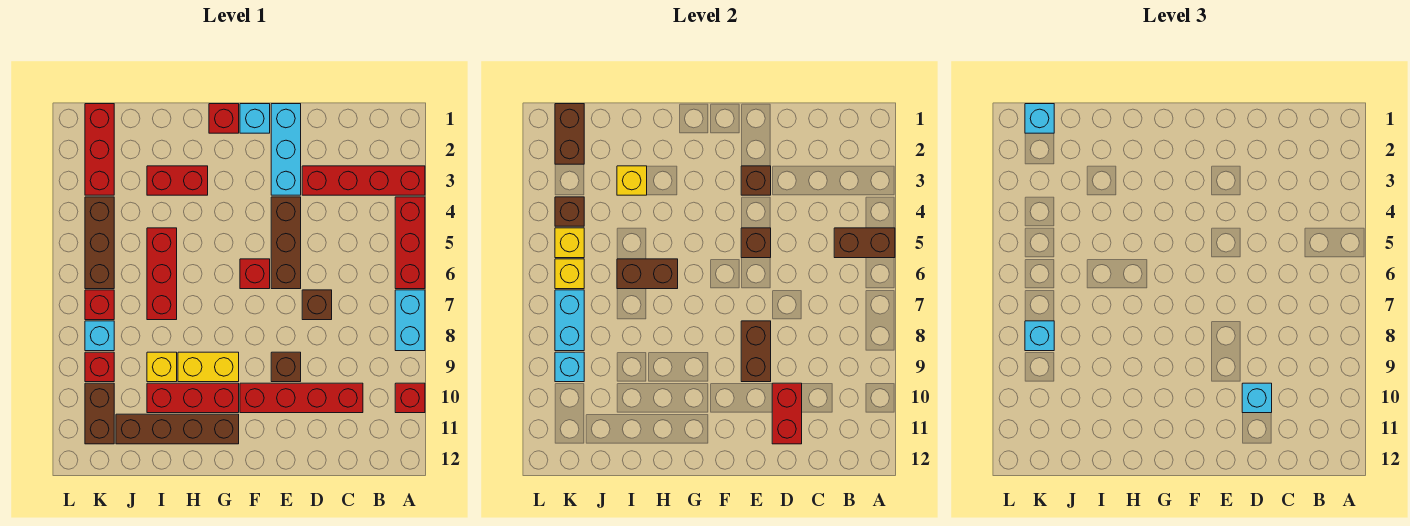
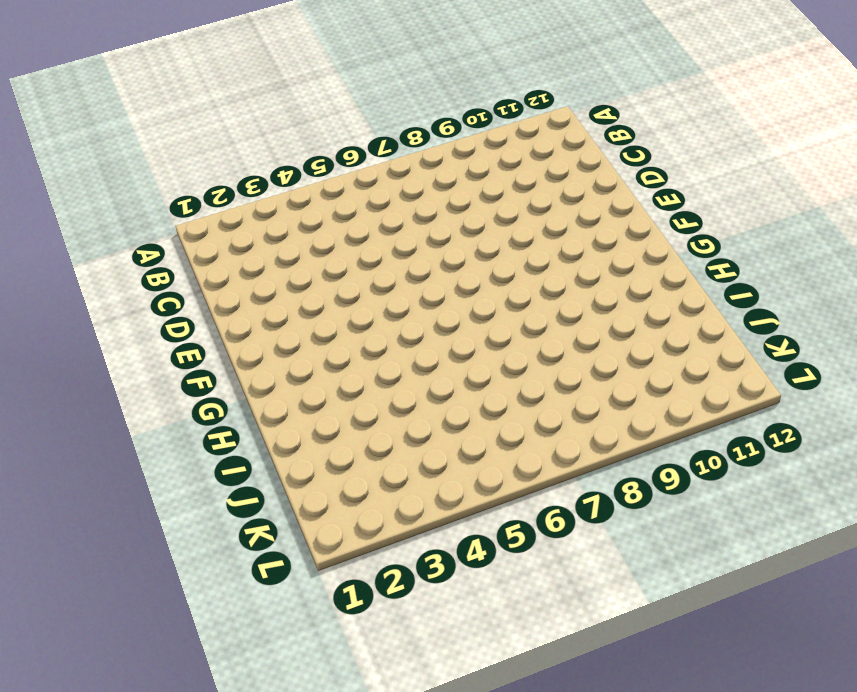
none -> red brick A3:D3 level 1
none -> red brick A4:A6 level 1
none -> cyan brick A7:A8 level 1
none -> red brick A10 level 1

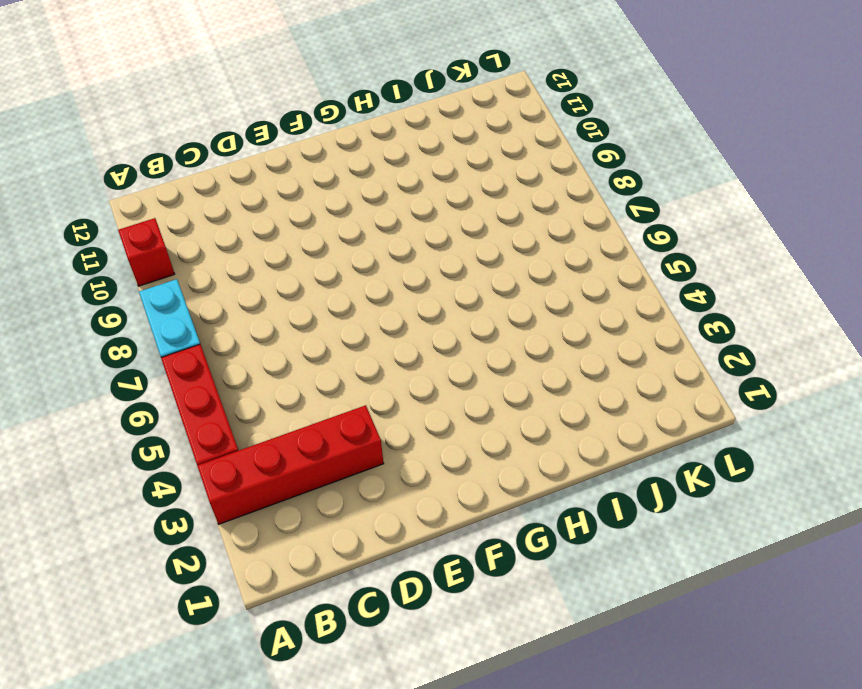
none -> red brick C10:F10 level 1
none -> brown brick D7 level 1
none -> cyan brick E1:E3 level 1
none -> brown brick E4:E6 level 1

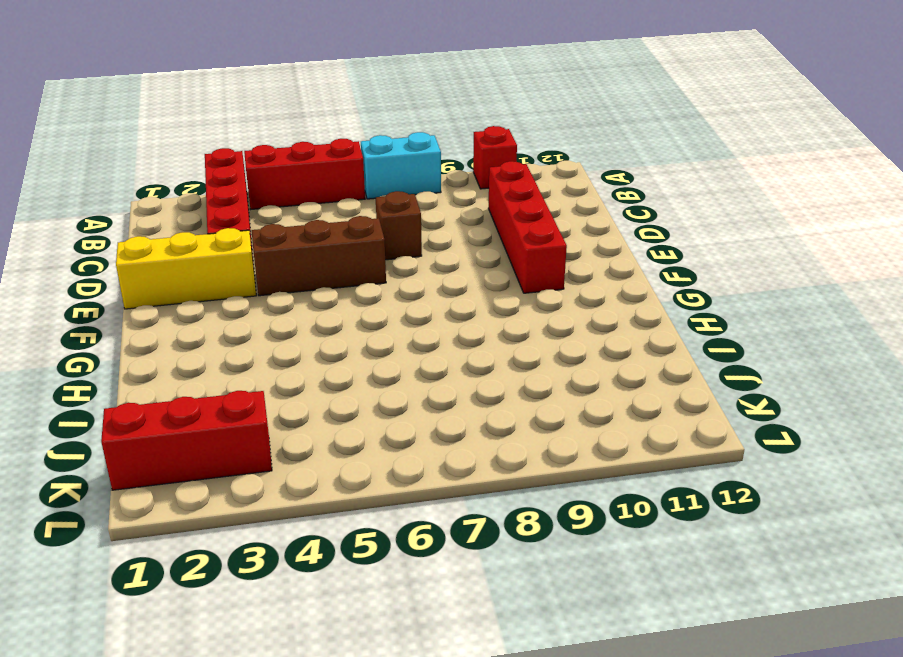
yellow brick E1:E3 level 1 -> cyan brick E1:E3 level 1
none -> brown brick E9 level 1
none -> cyan brick F1 level 1
none -> red brick F6 level 1
none -> red brick G1 level 1

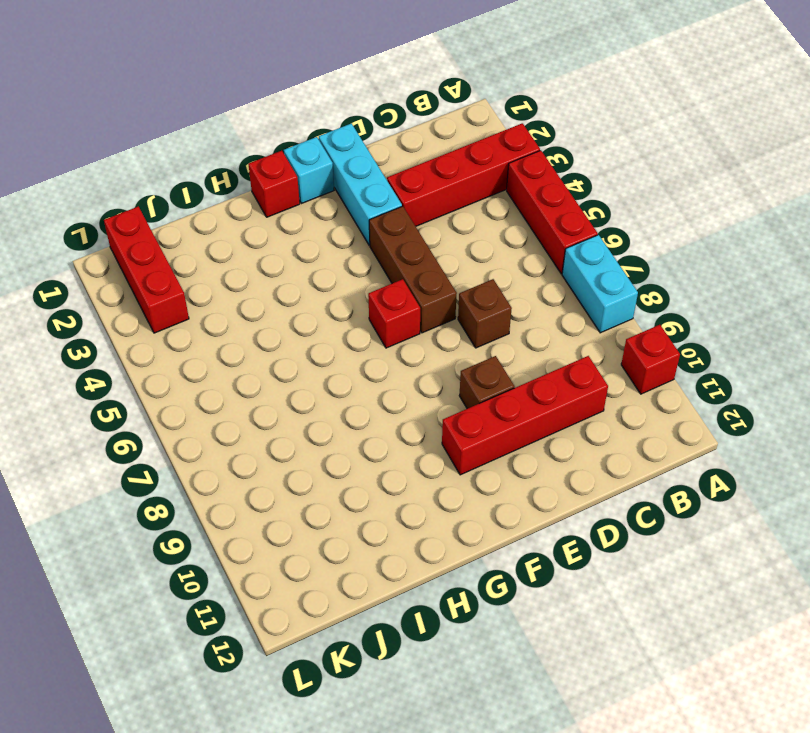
none -> yellow brick G9:H9 level 1
none -> red brick G10:I10 level 1
none -> brown brick G11:J11 level 1
none -> red brick H3:I3 level 1

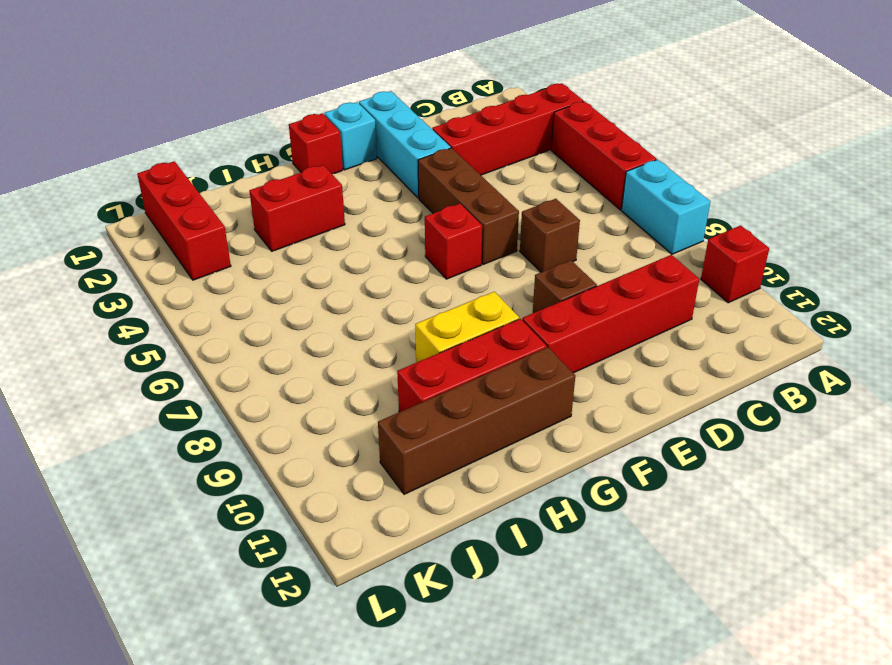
none -> red brick I5:I7 level 1
none -> yellow brick I9 level 1
none -> brown brick K4:K6 level 1
none -> red brick K7 level 1

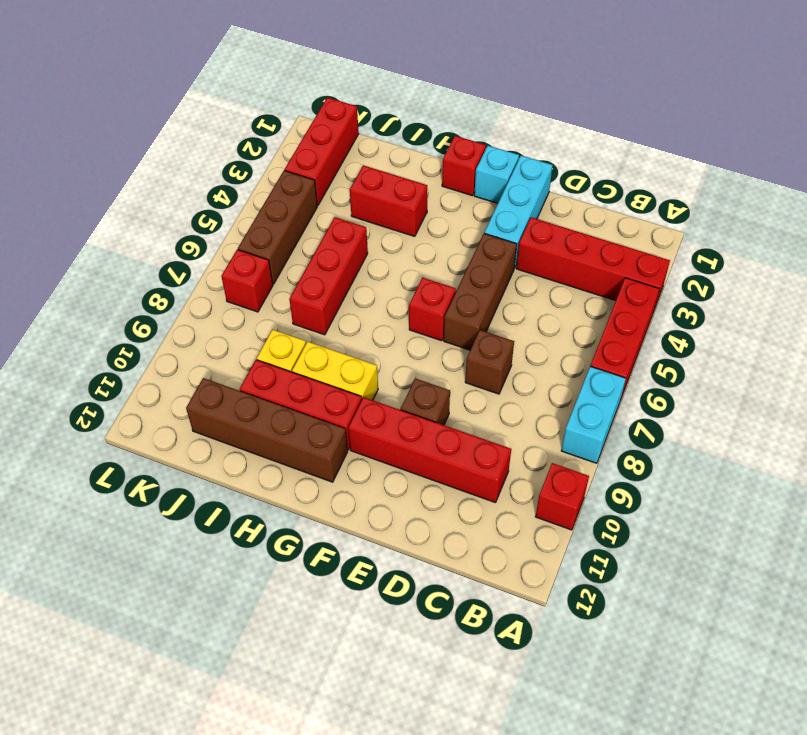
none -> cyan brick K8 level 1
none -> red brick K9 level 1
none -> brown brick K10:K11 level 1
none -> brown brick A5:B5 level 2

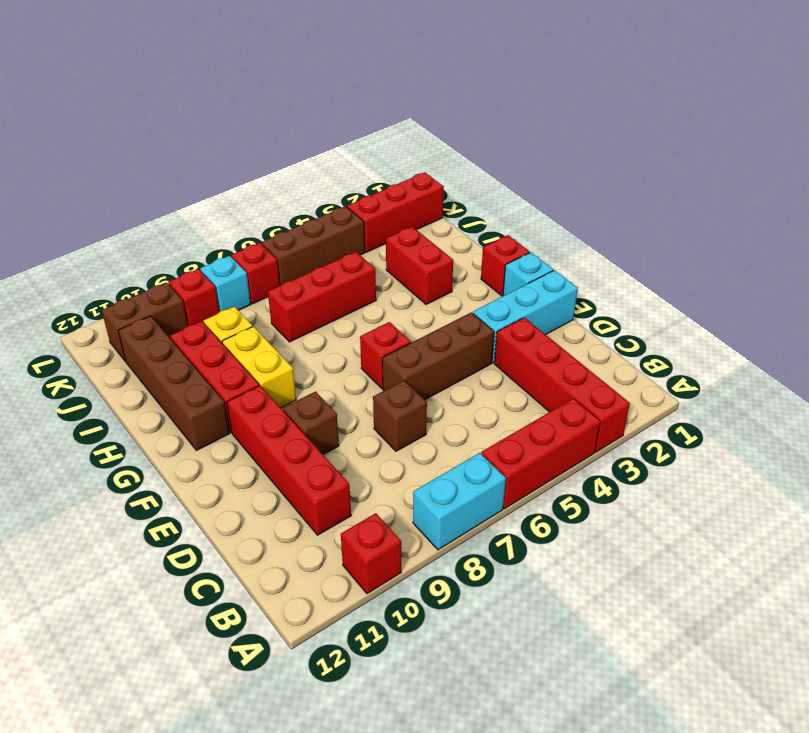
none -> brown brick A5:B5 level 2
none -> red brick D10:D11 level 2
none -> brown brick E3 level 2
none -> brown brick E5 level 2

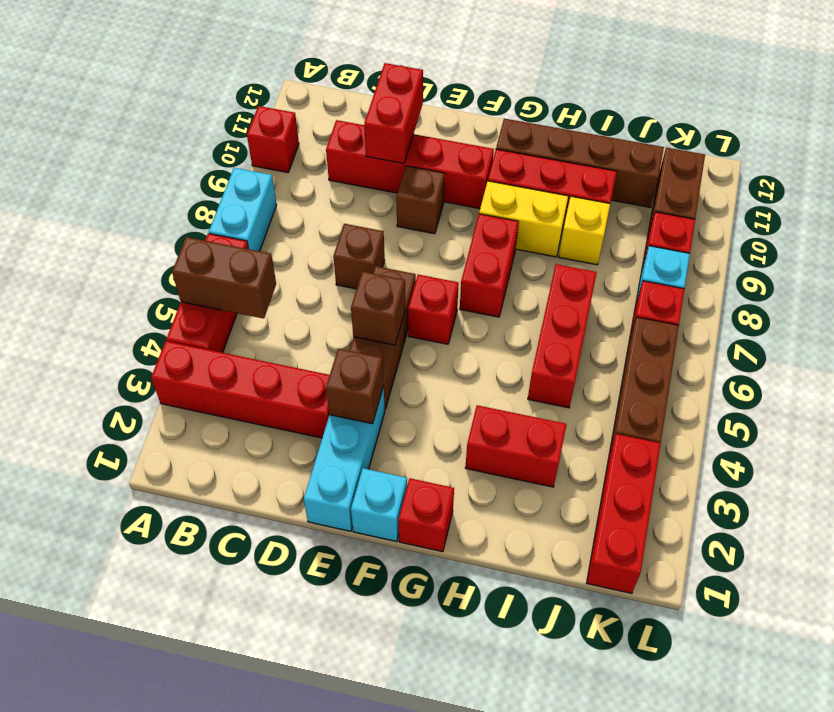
red brick G7:G8 level 1 -> none
none -> brown brick E8:E9 level 2
none -> brown brick H6:I6 level 2
none -> yellow brick I3 level 2
none -> brown brick K1:K2 level 2

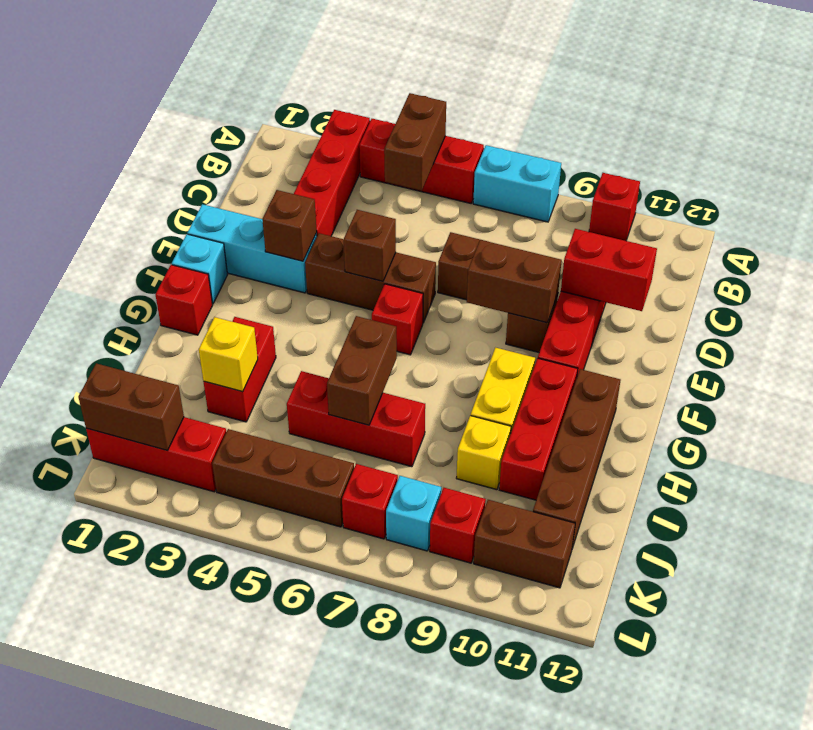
none -> brown brick K4 level 2
none -> yellow brick K5 level 2
none -> yellow brick K6 level 2
none -> cyan brick K7:K8 level 2

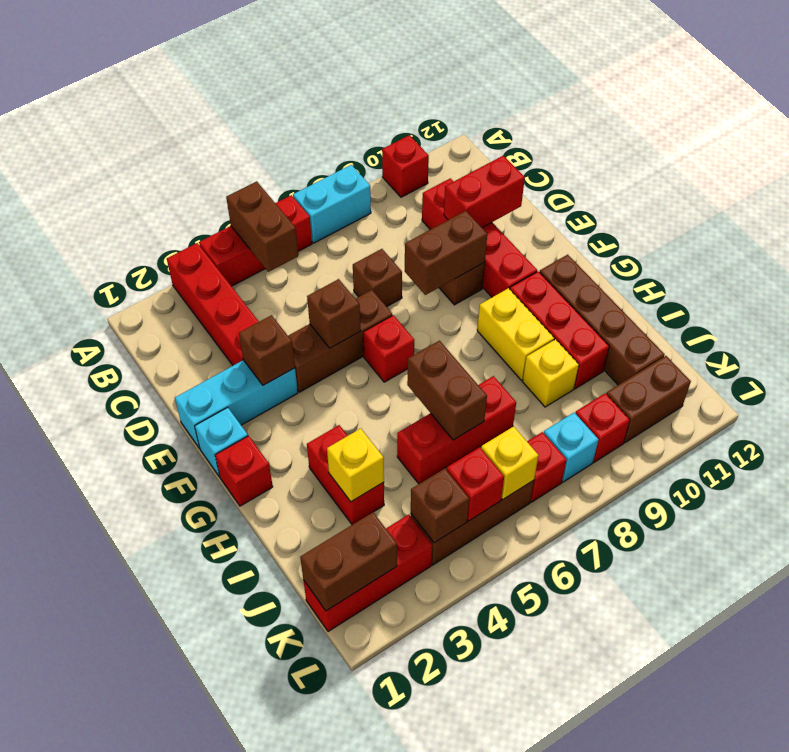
red brick K5 level 2 -> yellow brick K5 level 2
none -> cyan brick K7:K8 level 2
none -> cyan brick K9 level 2
none -> cyan brick D10 level 3
none -> cyan brick K1 level 3

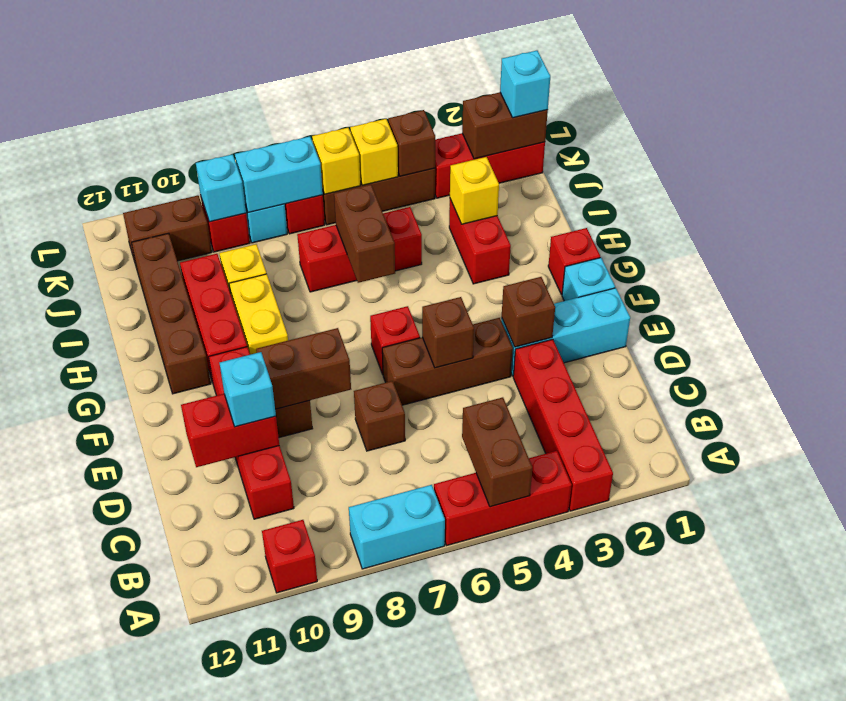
none -> cyan brick K8 level 3

